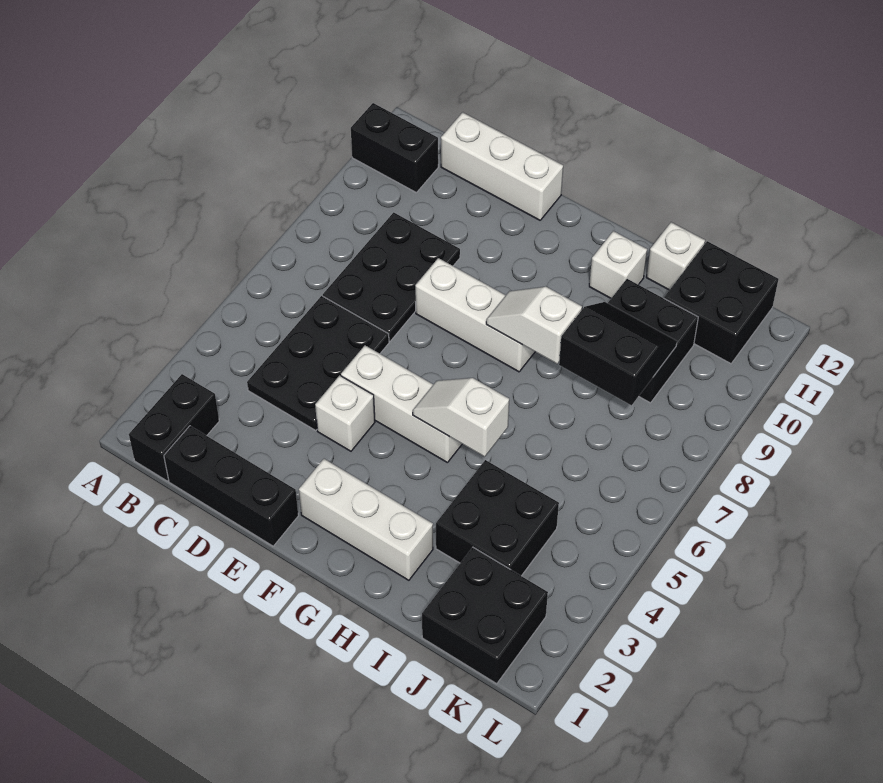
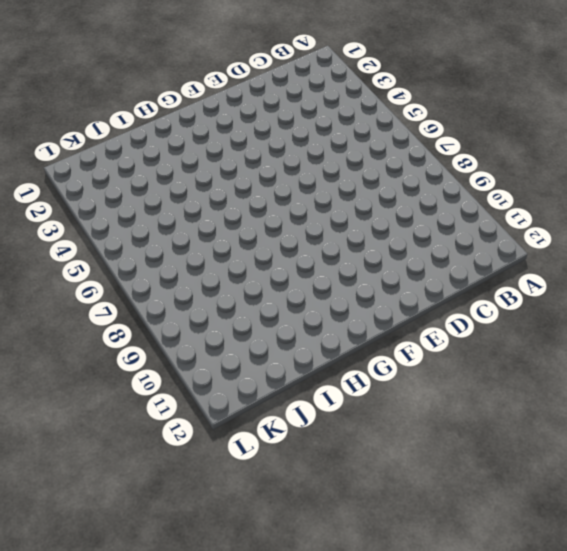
none -> black brick A11:B11 level 1
none -> black brick B1:B2 level 1
none -> black brick C1:E1 level 1

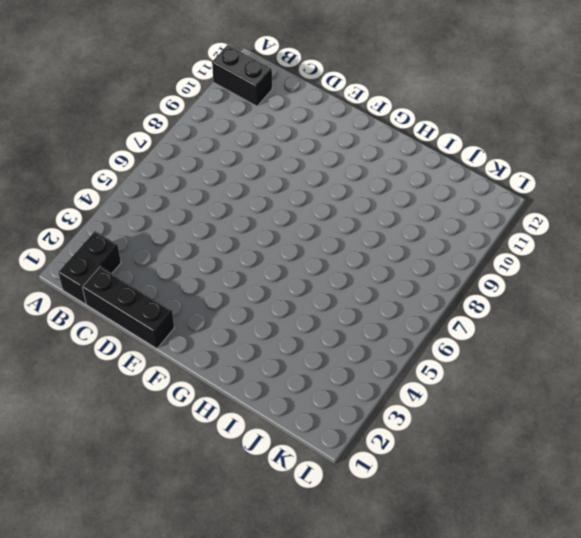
none -> black plate C4:D6 level 1
none -> black plate C7:D9 level 1
none -> white brick C12:E12 level 1

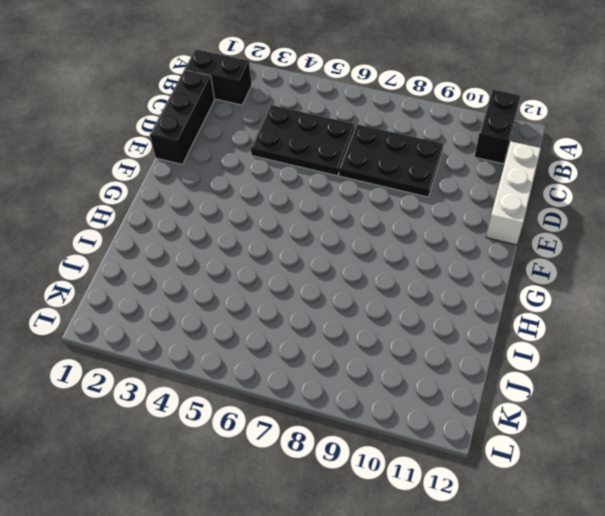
none -> white brick E4 level 1
none -> white brick E5:G5 level 1
none -> white brick E8:G8 level 1

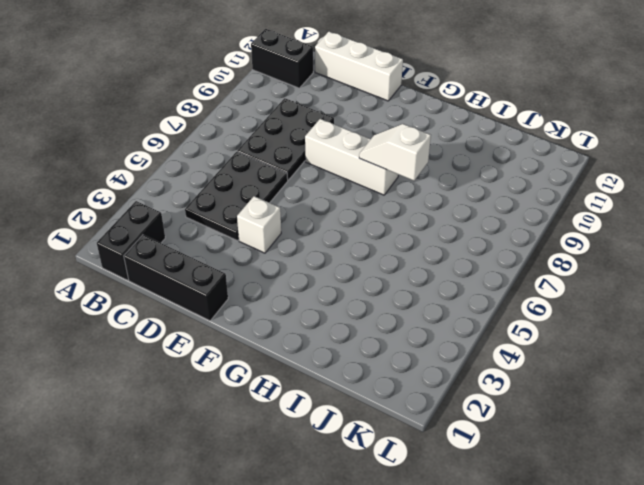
none -> white brick E5:G5 level 1
none -> white brick F2:H2 level 1
none -> white brick H11 level 1

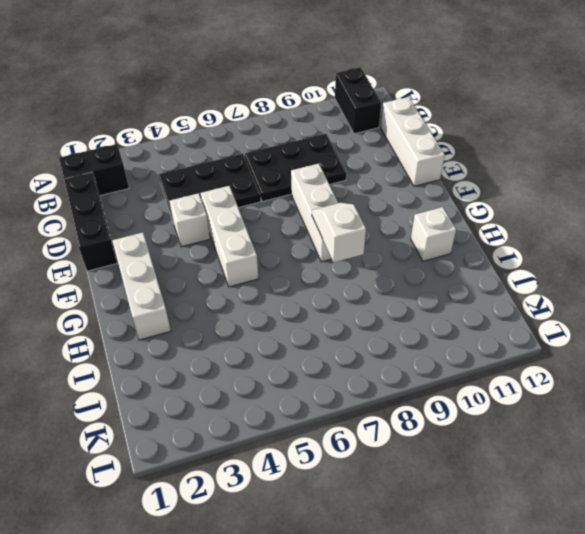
none -> black brick I3:J4 level 1
none -> black brick I9:J10 level 1
none -> white brick I12 level 1

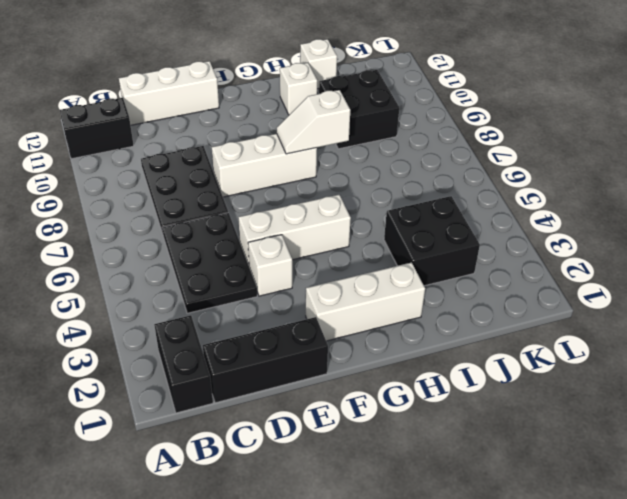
none -> black brick J1:K2 level 1
none -> black brick J11:K12 level 1
none -> white slope G5:H5 level 2 top H

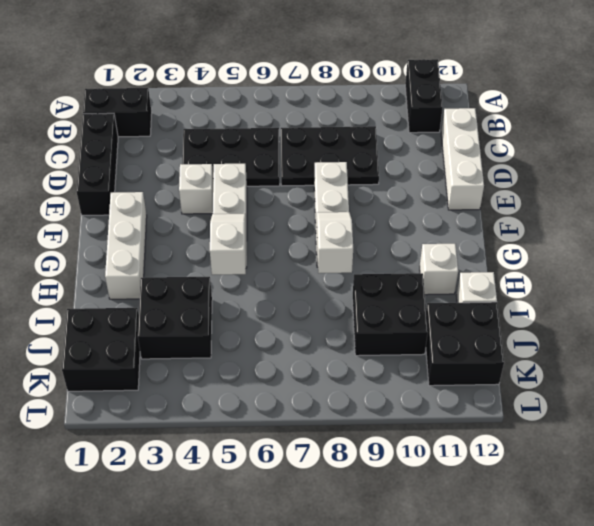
none -> black slope I8:J9 level 2 top 8

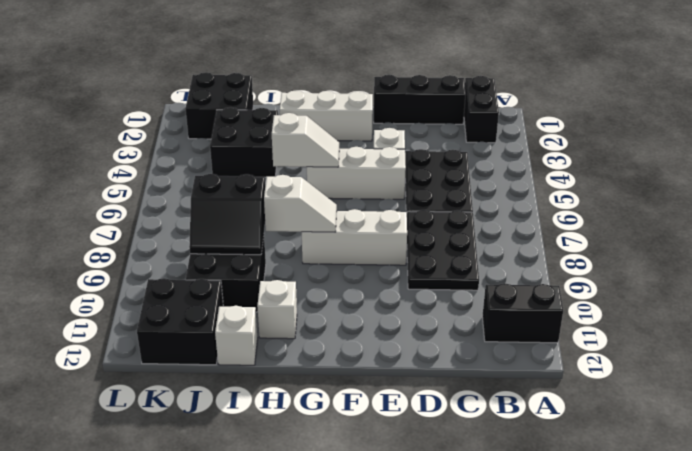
none -> white brick C12:E12 level 1

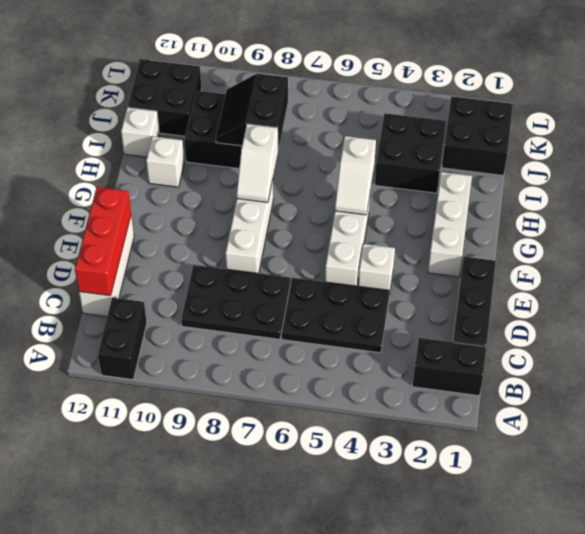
red brick C12:E12 level 2 -> none

